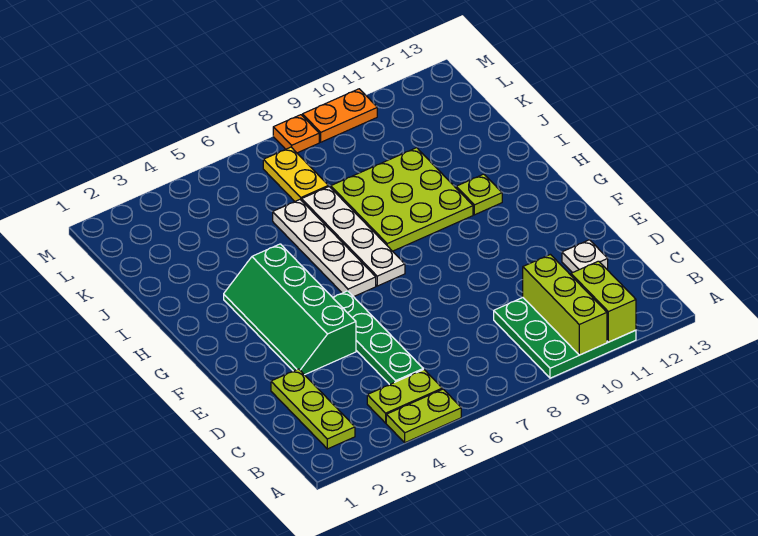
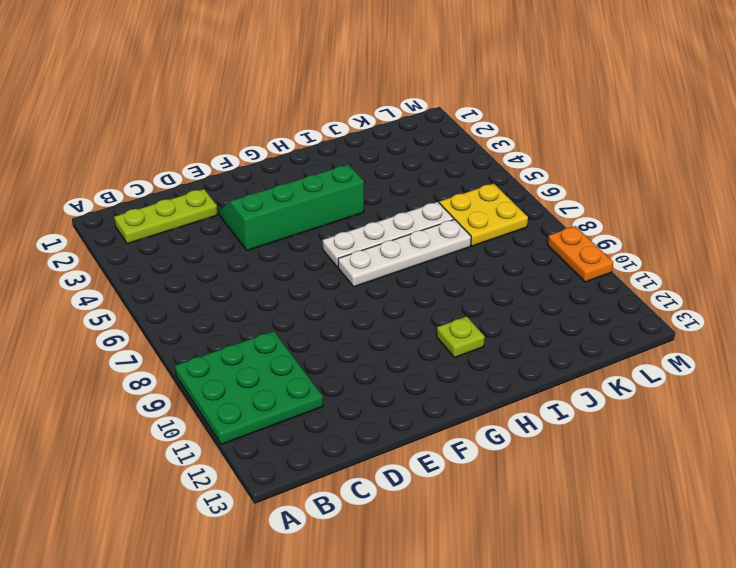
yellow plate K6:L7 level 1 -> yellow plate K7:L7 level 1
none -> lime plate A4:A5 level 1
none -> lime plate B4:B5 level 1
none -> green plate C5:F5 level 1

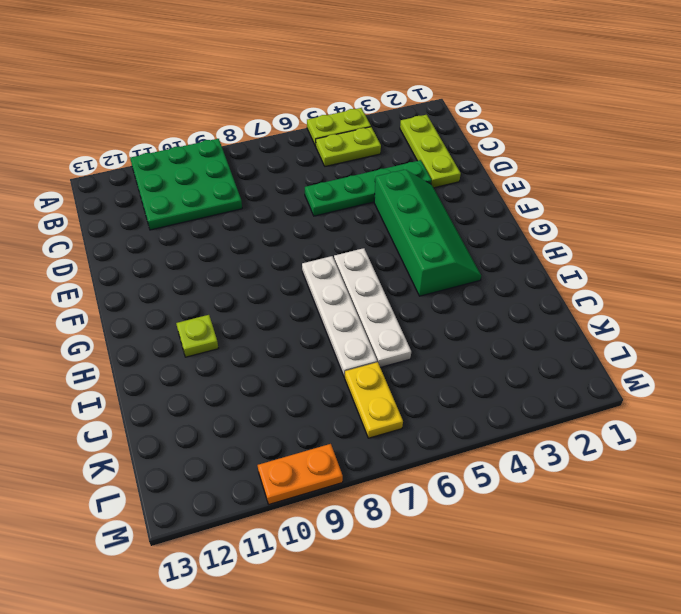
green plate D3:D6 level 1 -> green plate C5:F5 level 1
none -> white plate D12 level 1
none -> lime plate H8:J10 level 1
none -> orange plate M8 level 1

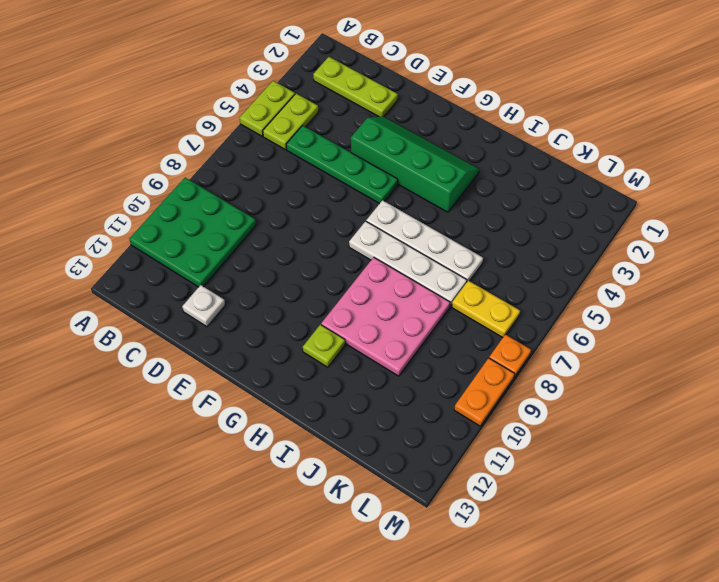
pink plate H8:J10 level 1 -> lime plate H8:J10 level 1
none -> lime brick A10:C10 level 2
none -> lime brick A11:B11 level 2

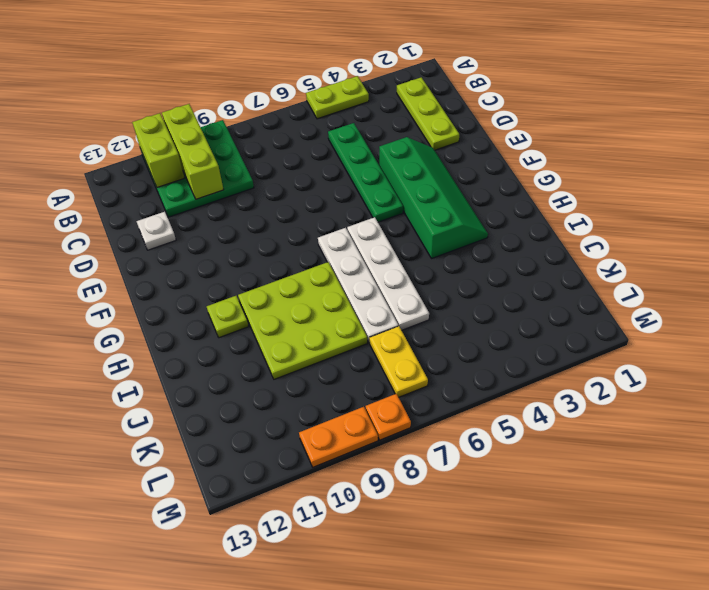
none -> lime plate B4:B5 level 1

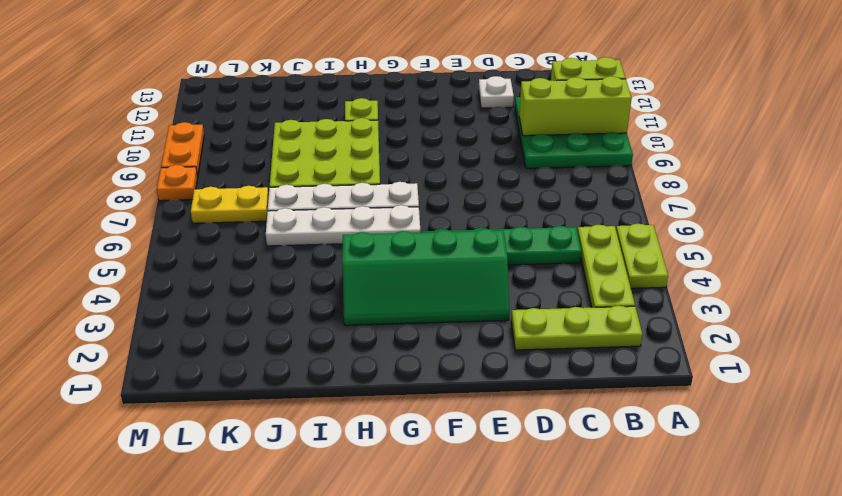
lime plate B3:B5 level 1 -> lime plate B4:B5 level 1

